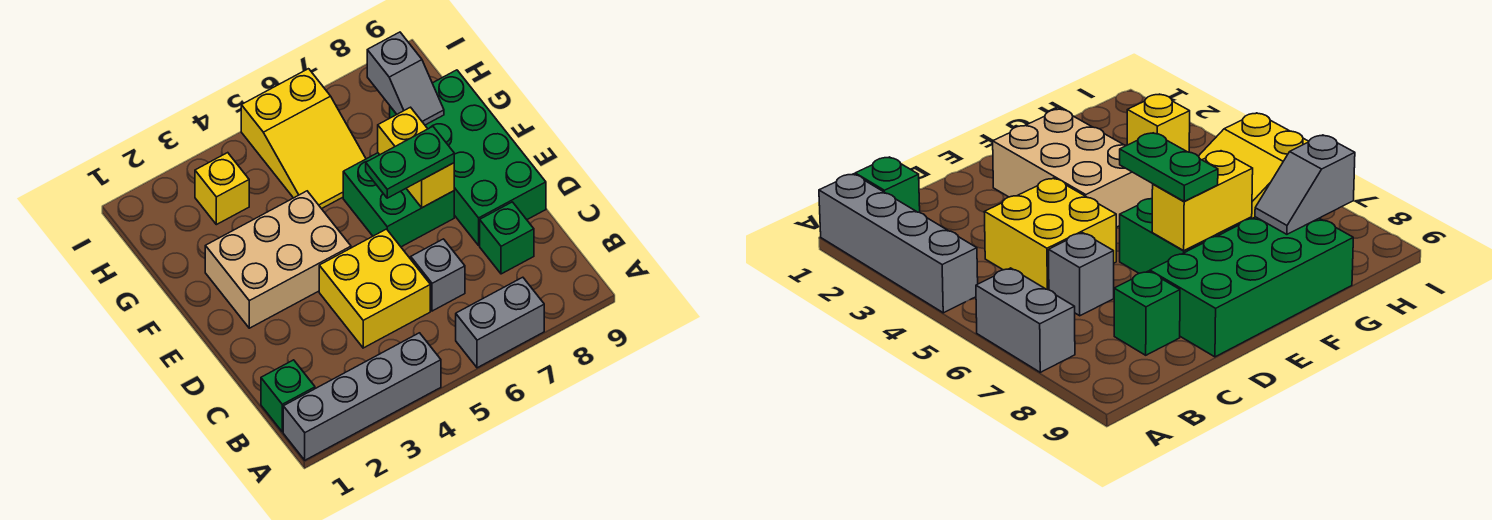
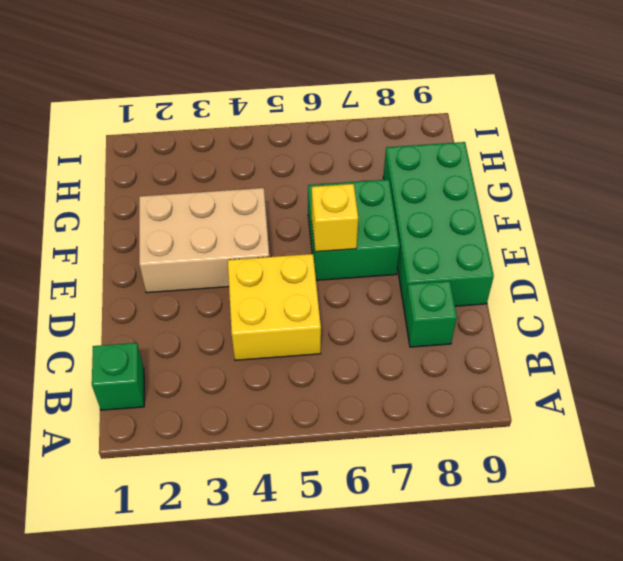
yellow brick E6 level 2 -> yellow brick H3 level 1
none -> grey brick A1:A4 level 1
none -> grey brick A6:A7 level 1
none -> grey brick C6 level 1

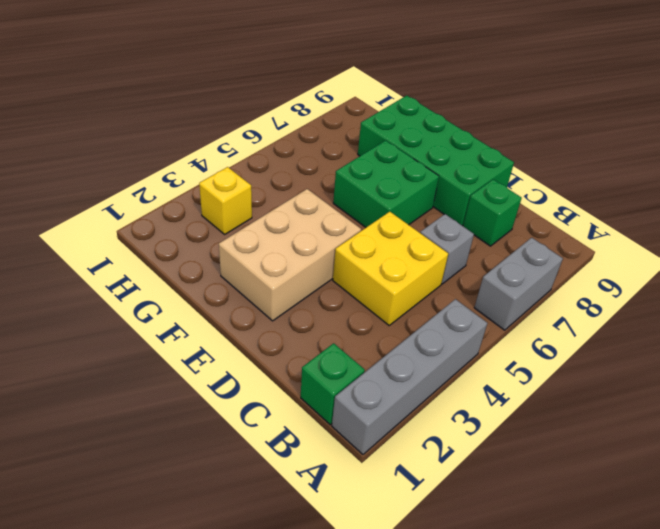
none -> yellow slope G5:I6 level 1 top I
none -> yellow brick E7:F7 level 2
none -> grey slope G8:H8 level 2 top H

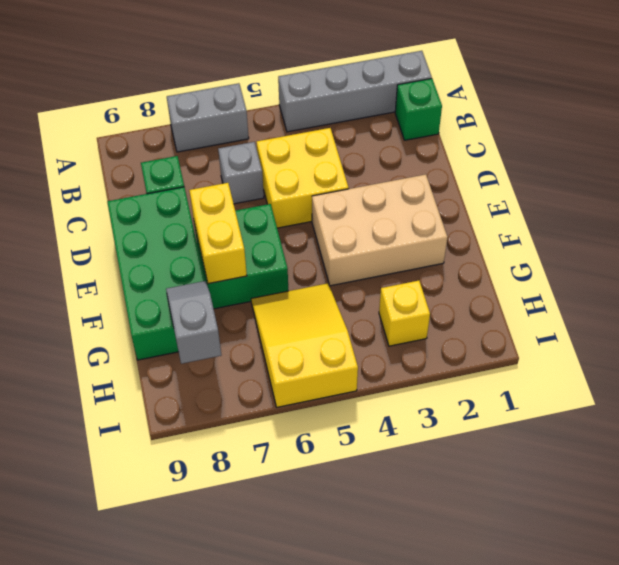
none -> green plate E6:E7 level 3

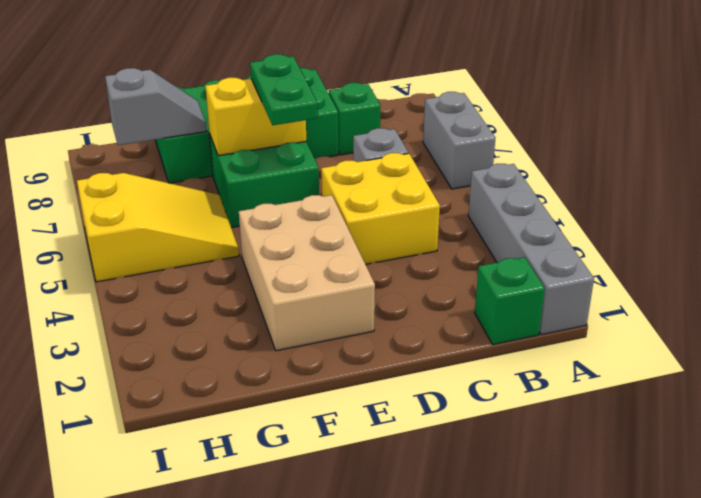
none -> yellow brick H3 level 1

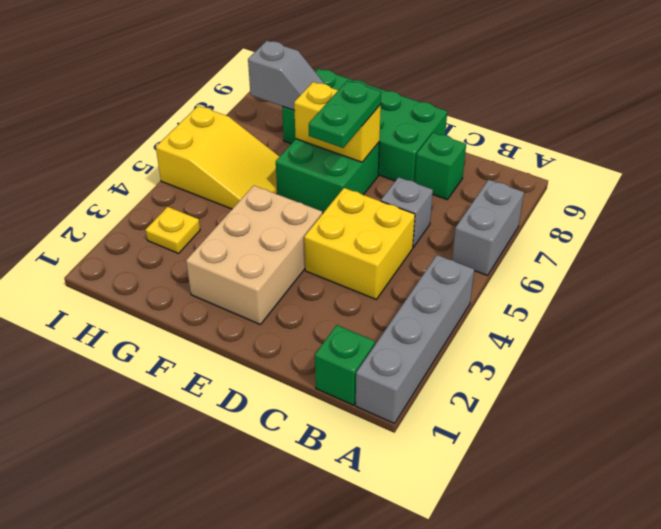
yellow plate H3 level 1 -> yellow brick H3 level 1

